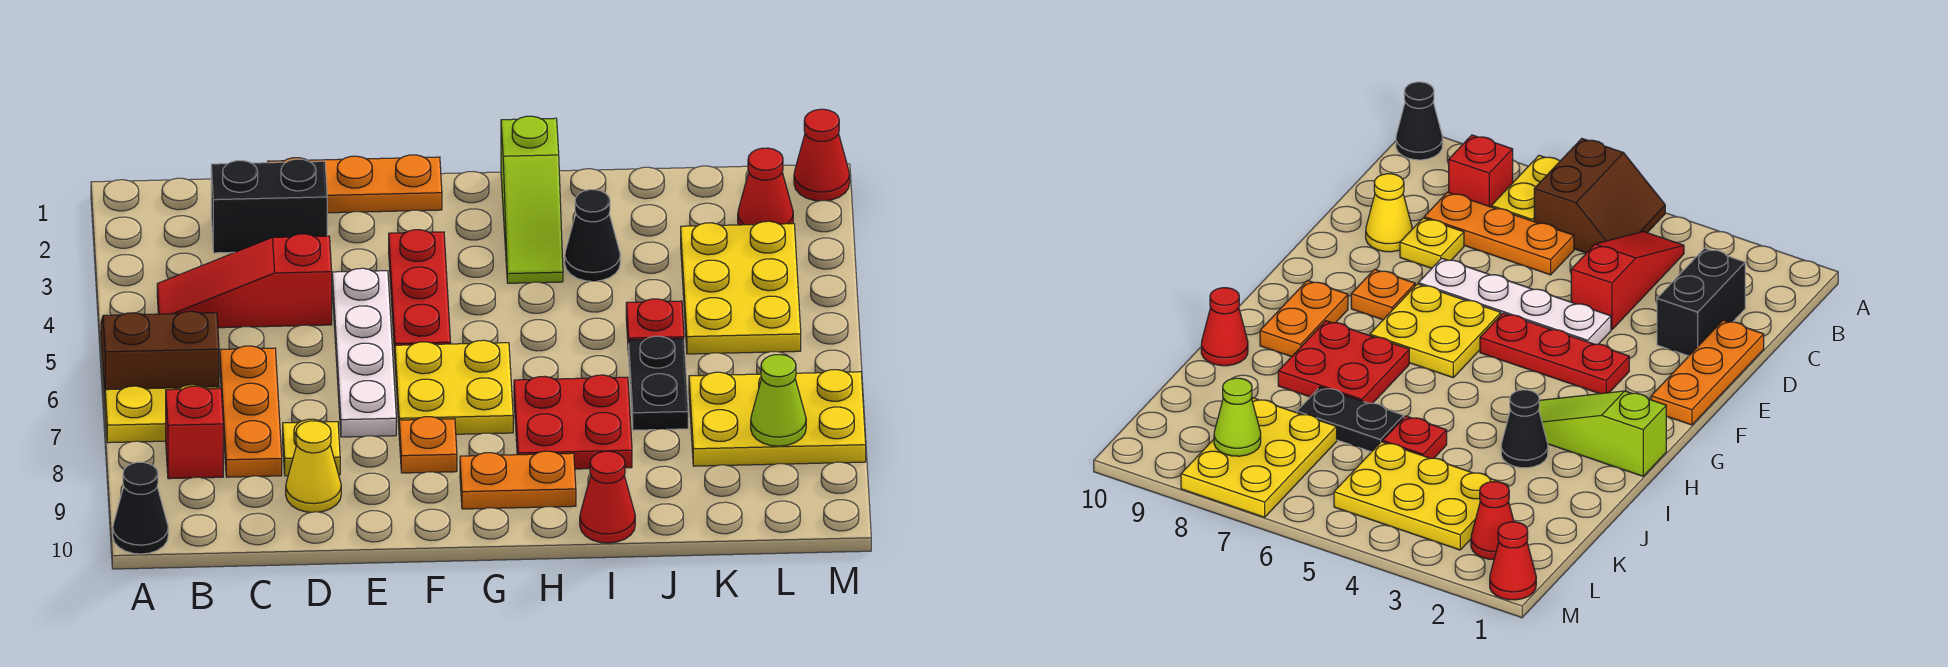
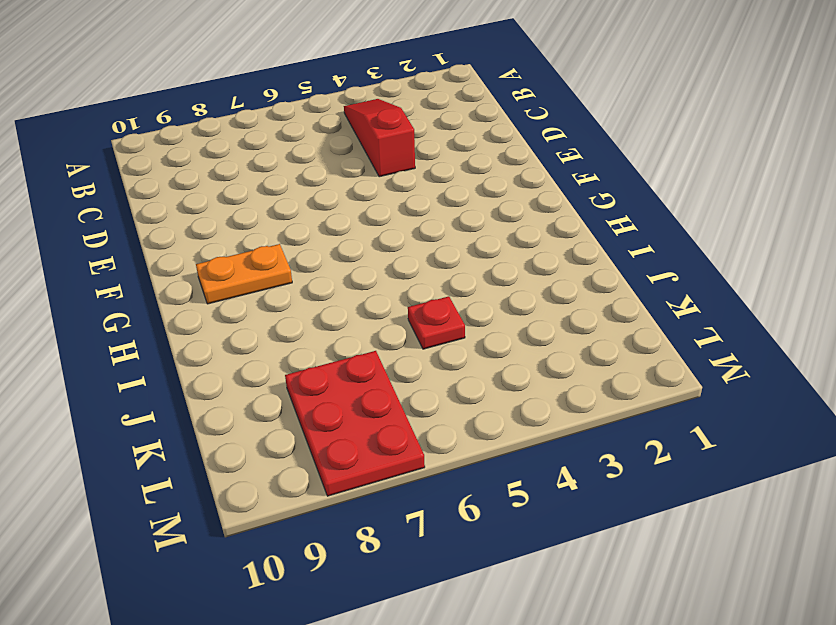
orange plate G8:G9 level 1 -> orange plate G9:H9 level 1
red plate K7:M8 level 1 -> yellow plate K7:M8 level 1
none -> brown slope A5:B6 level 1 top 6
none -> yellow plate A7:B7 level 1
none -> black cone A10 level 1

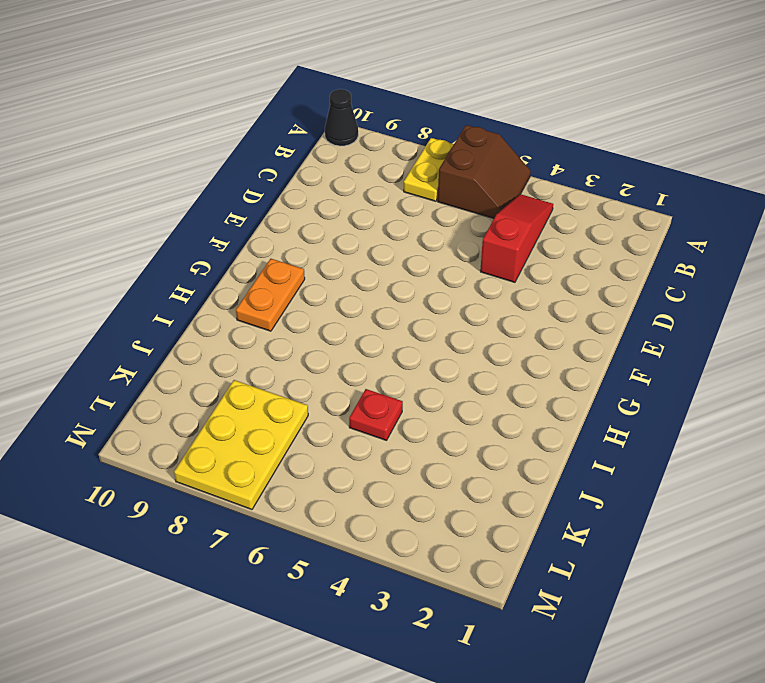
none -> red brick B8 level 1
none -> black brick C2:D2 level 1
none -> orange plate C6:C8 level 1

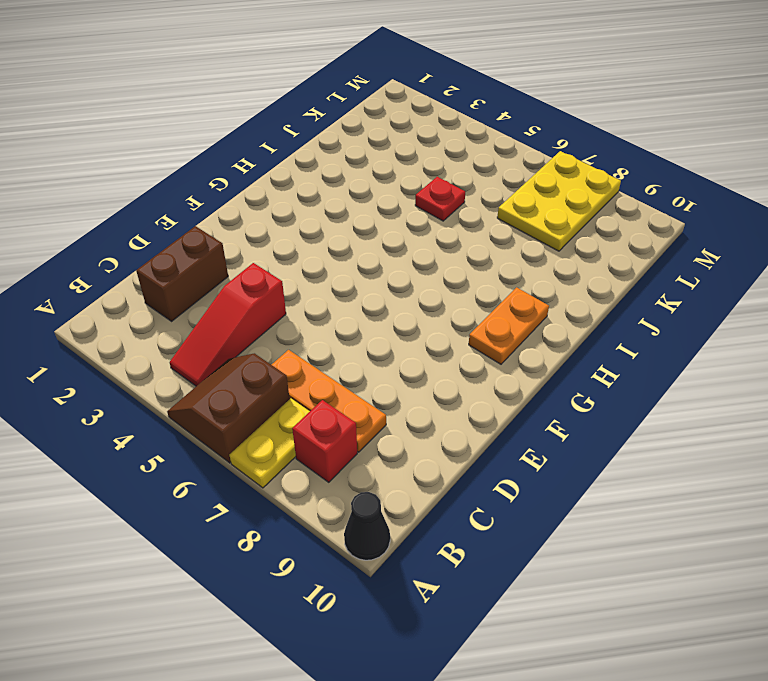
brown brick C2:D2 level 1 -> black brick C2:D2 level 1
none -> orange plate D1:F1 level 1
none -> yellow plate D8 level 1
none -> yellow cone D9 level 1

